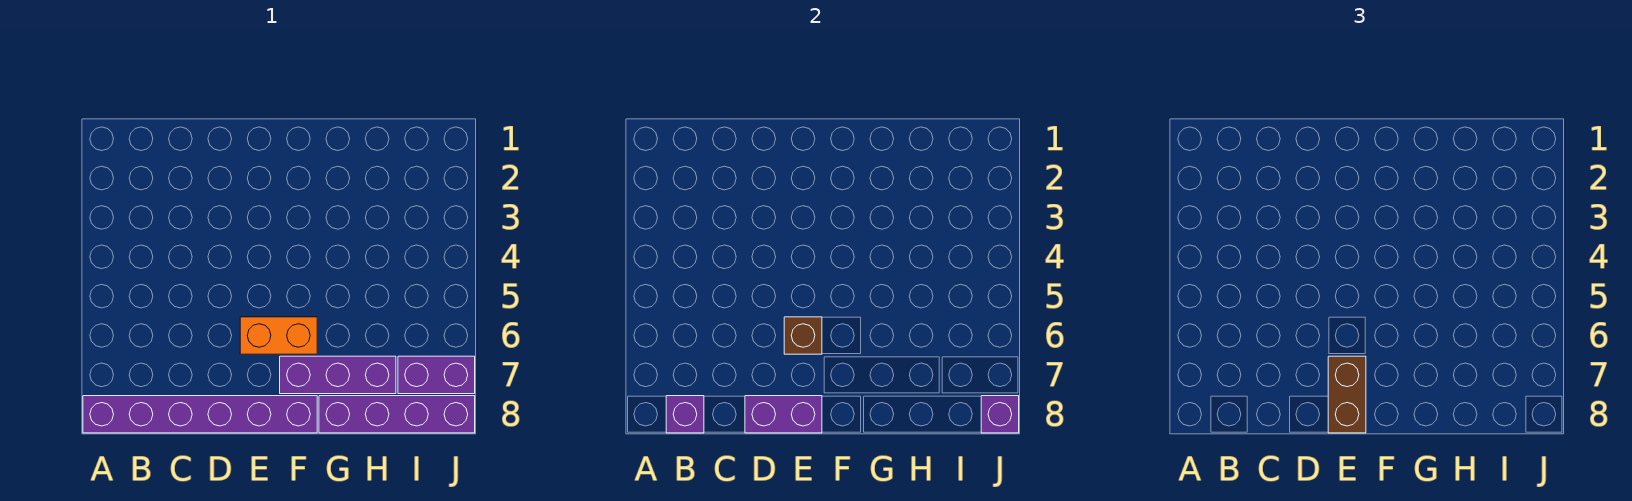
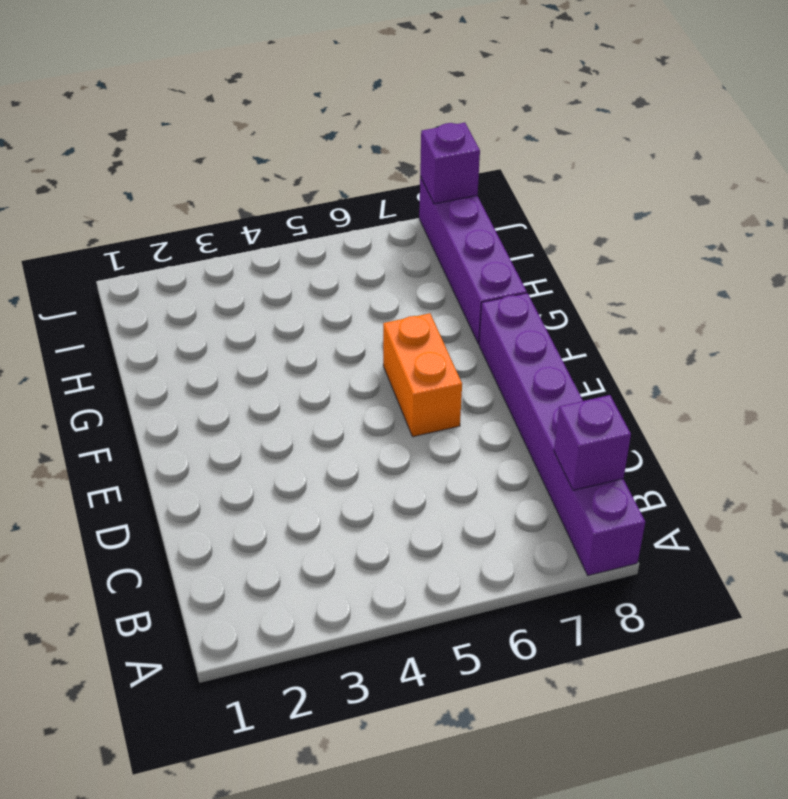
none -> purple brick F7:H7 level 1
none -> purple brick I7:J7 level 1

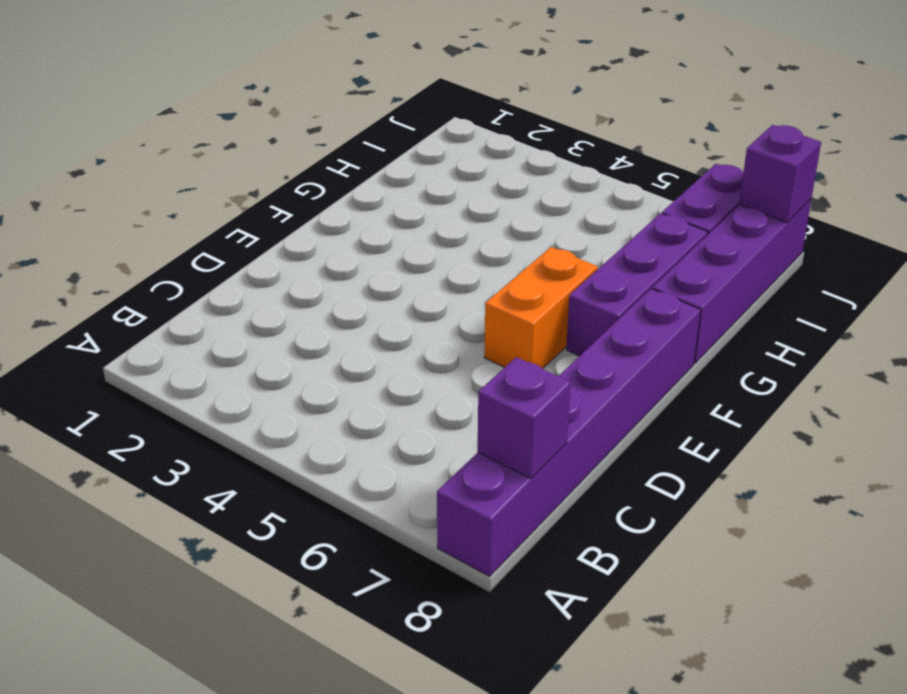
none -> purple brick D8:E8 level 2
none -> brown brick E6 level 2

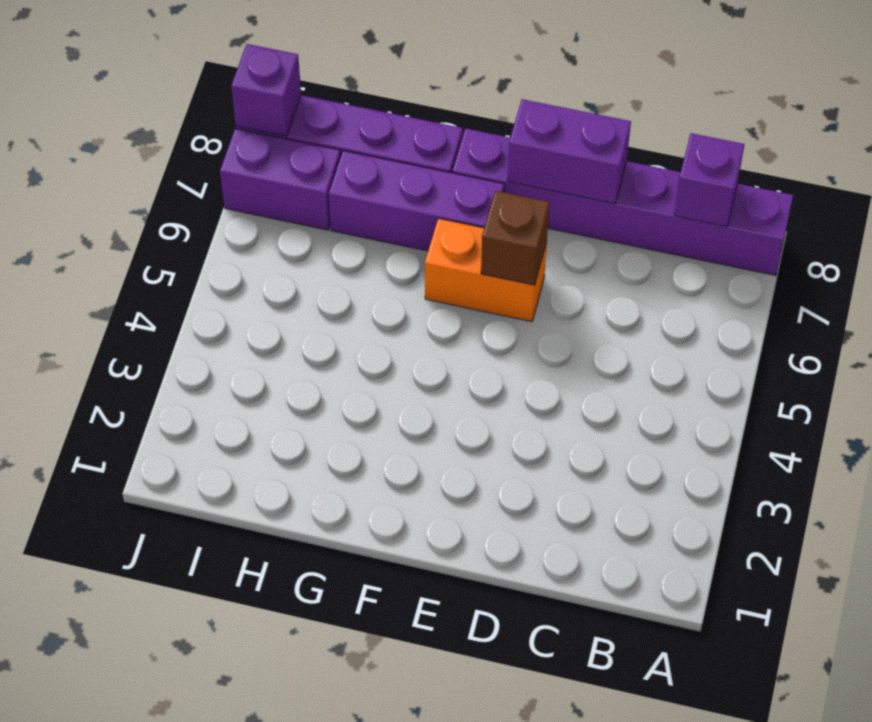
none -> brown brick E7:E8 level 3

